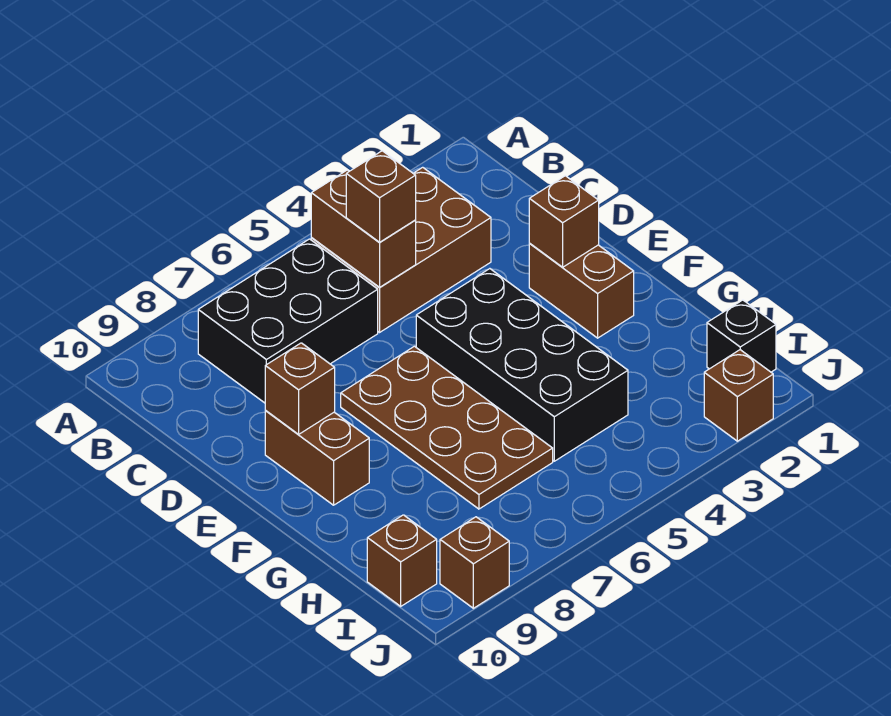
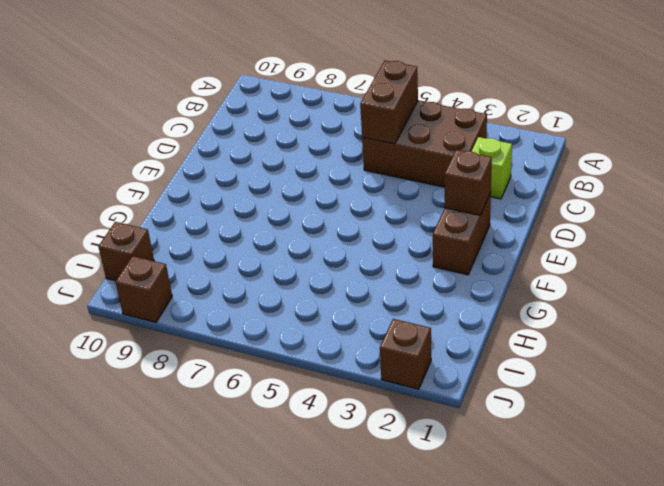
lime brick C2 level 1 -> none
none -> black brick B6:C8 level 1
none -> black brick E4:H5 level 1
none -> brown plate E6:H7 level 1

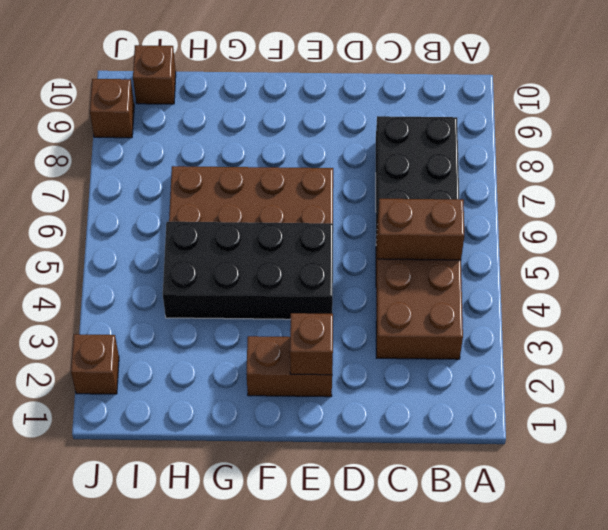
none -> brown brick E9:F9 level 1
none -> black brick I1 level 1
none -> brown brick E9 level 2

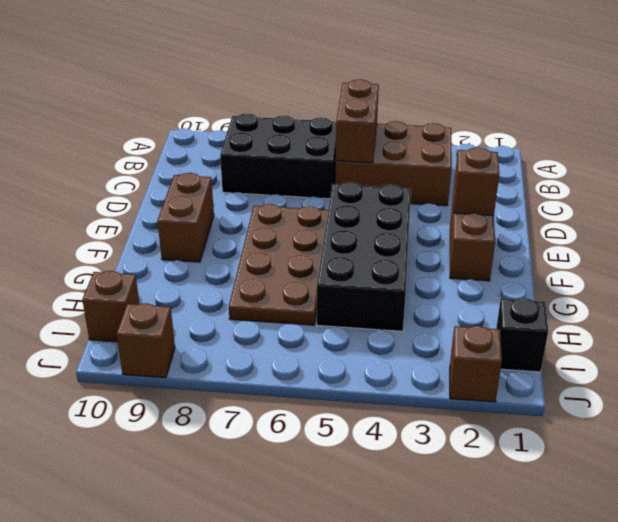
none -> brown brick E9 level 2
none -> brown brick C5 level 3

